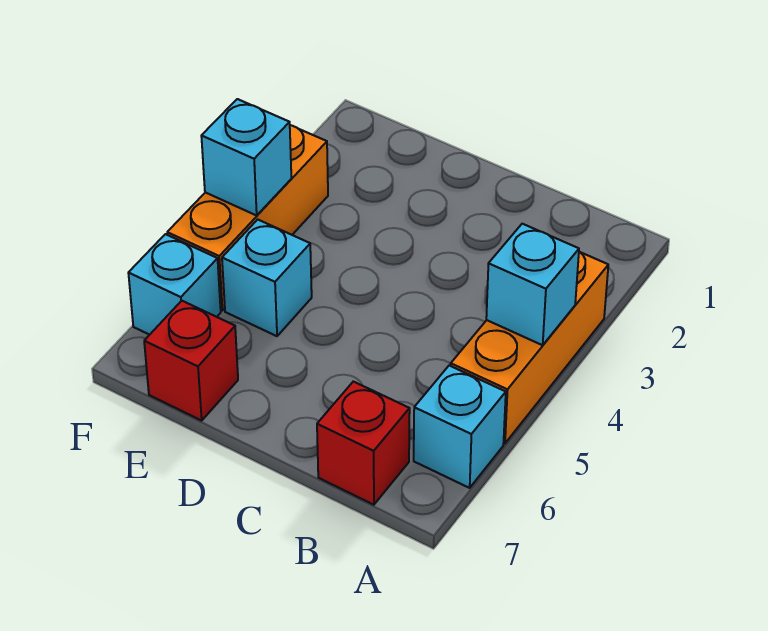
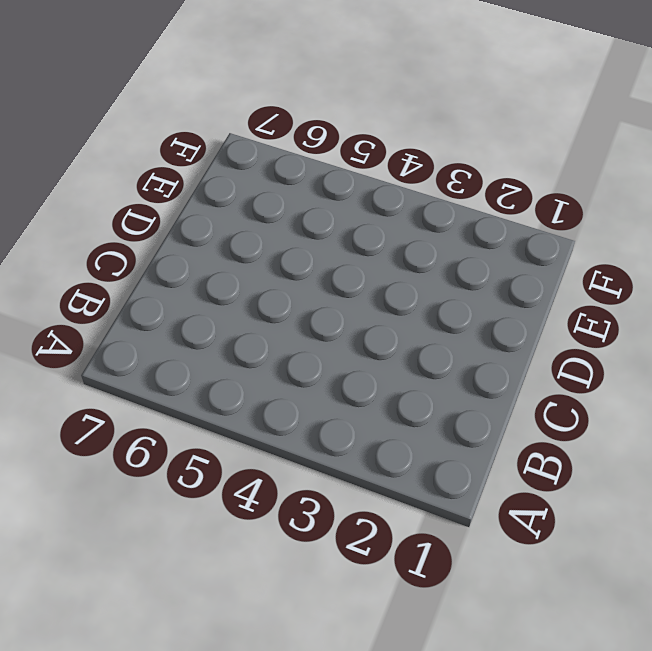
none -> orange brick A3:A5 level 1
none -> cyan brick A6 level 1

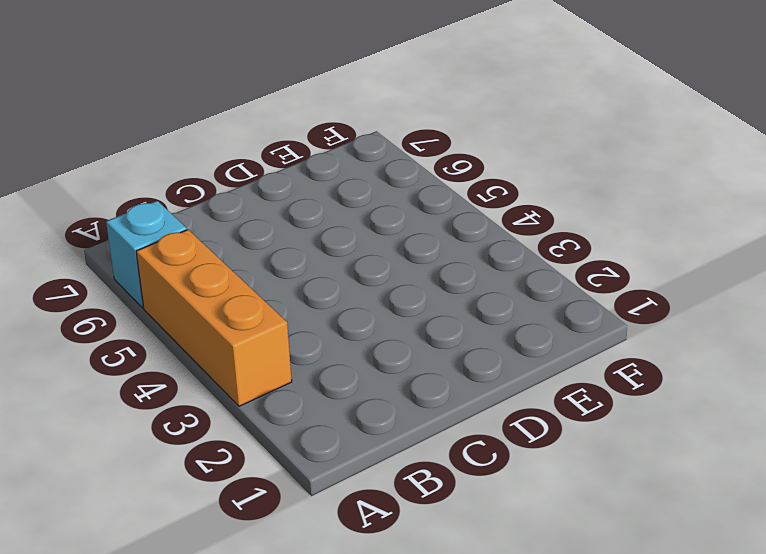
none -> red brick B7 level 1
none -> cyan brick E5 level 1

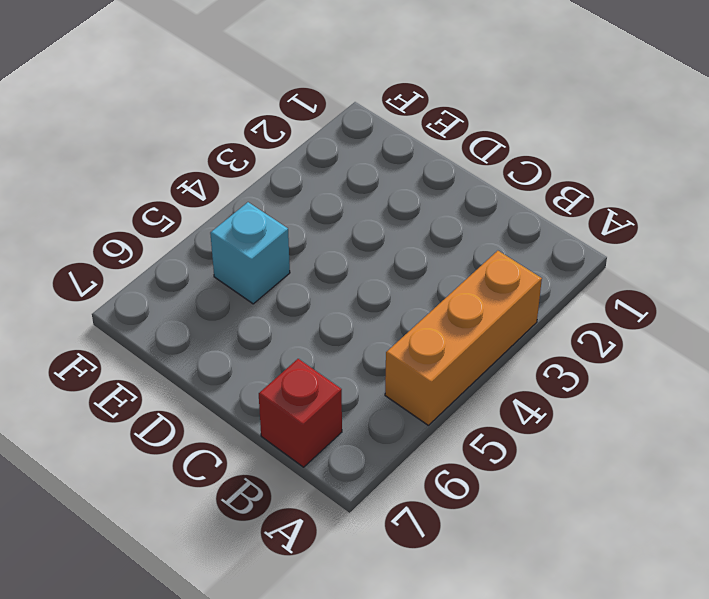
none -> cyan brick A6 level 1
none -> red brick E7 level 1

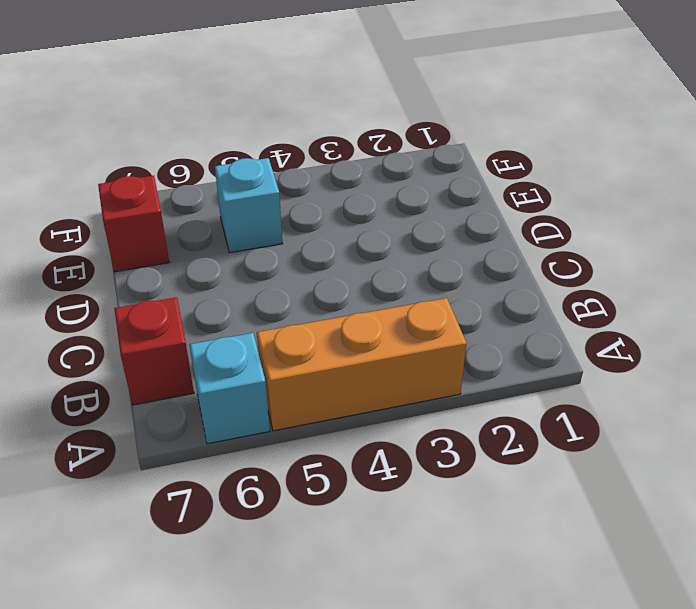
none -> orange brick F3:F5 level 1
none -> cyan brick F6 level 1

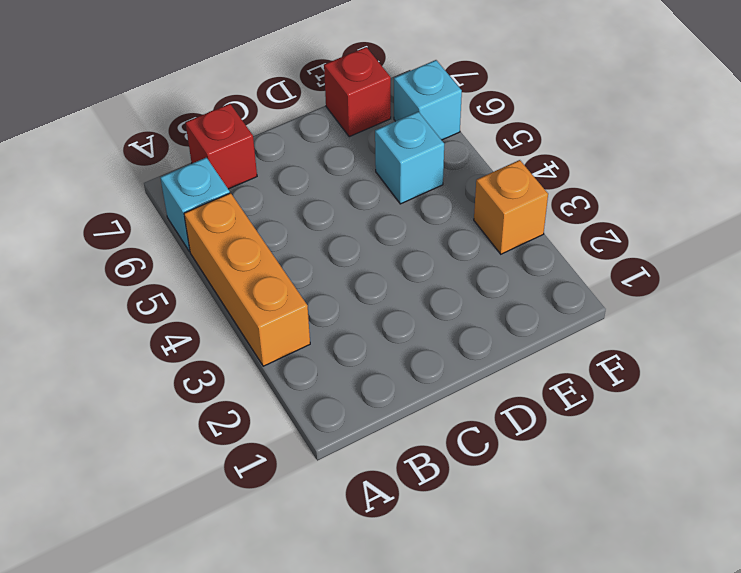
orange brick F3 level 1 -> orange brick F3:F5 level 1
none -> cyan brick A4 level 2
none -> cyan brick F4 level 2

